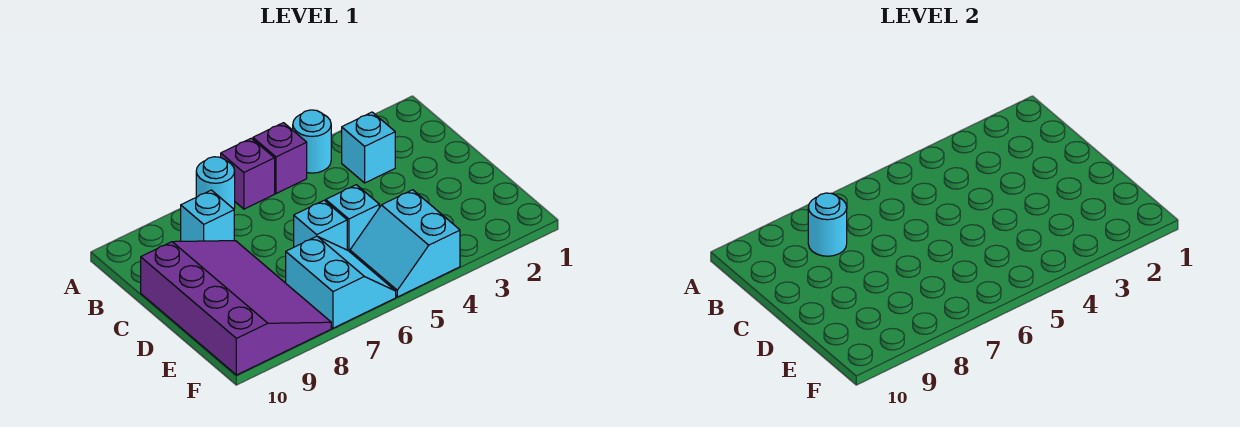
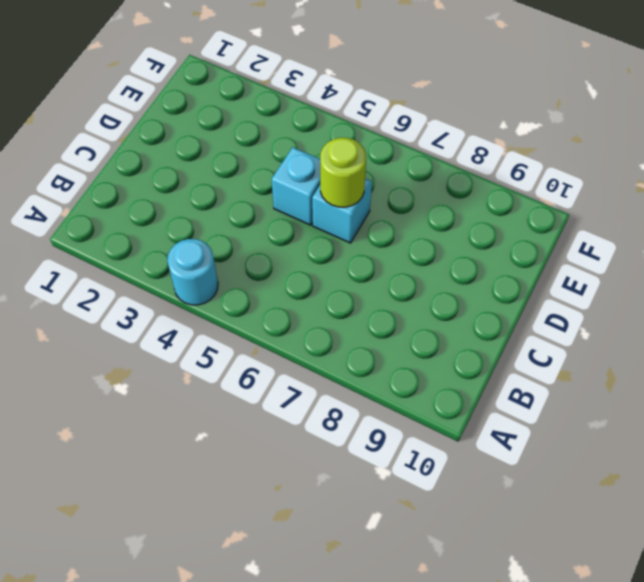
lime round brick D6 level 2 -> none
none -> purple brick A5 level 1
none -> purple brick A6 level 1
none -> cyan round brick A7 level 1

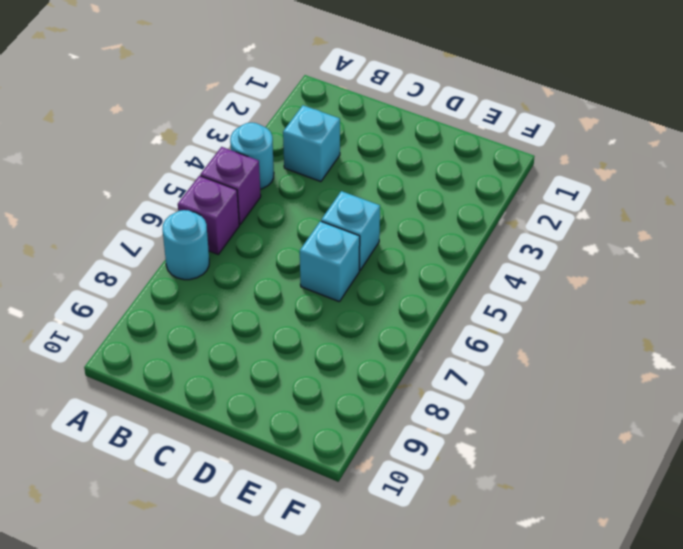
none -> cyan brick B8 level 1
none -> purple slope C8:F10 level 1 top 10
none -> cyan slope E4:F5 level 1 top 4

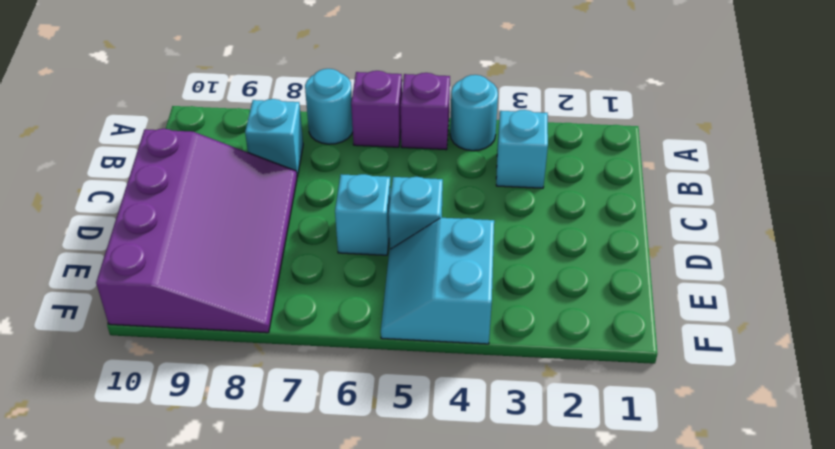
none -> cyan slope E6:F7 level 1 top 7
none -> cyan round brick B8 level 2

